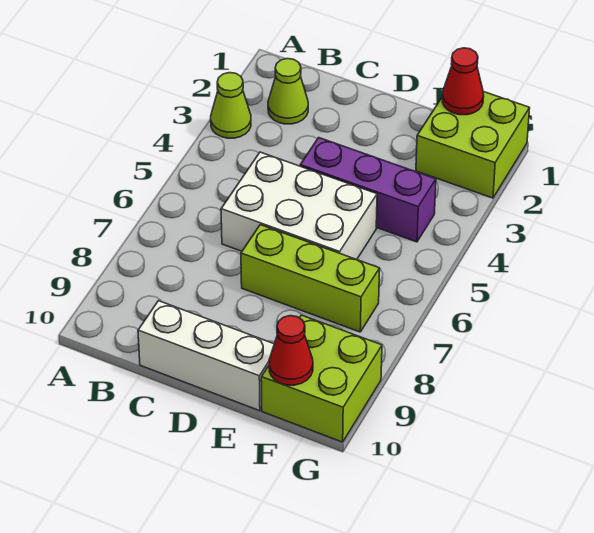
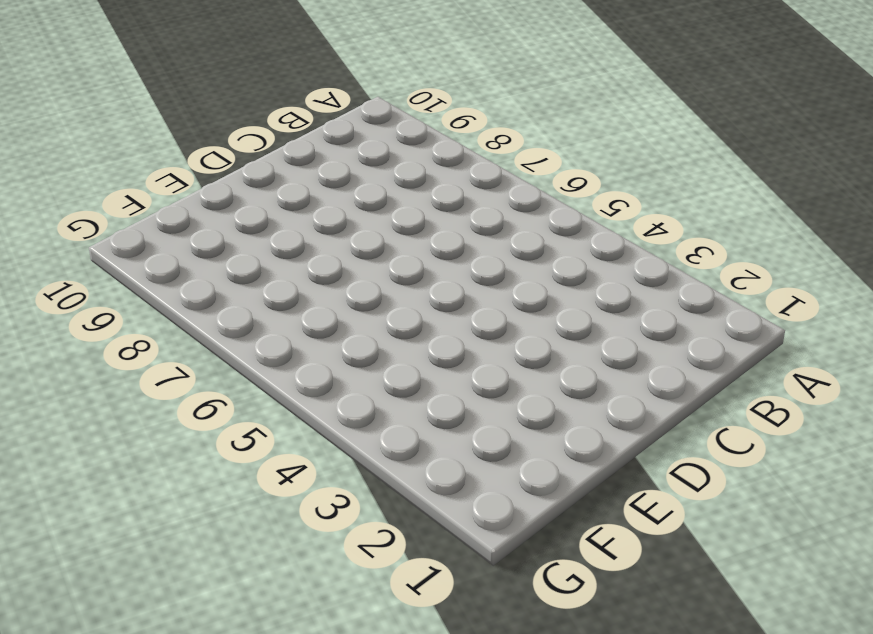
none -> lime cone A3 level 1
none -> lime cone B2 level 1

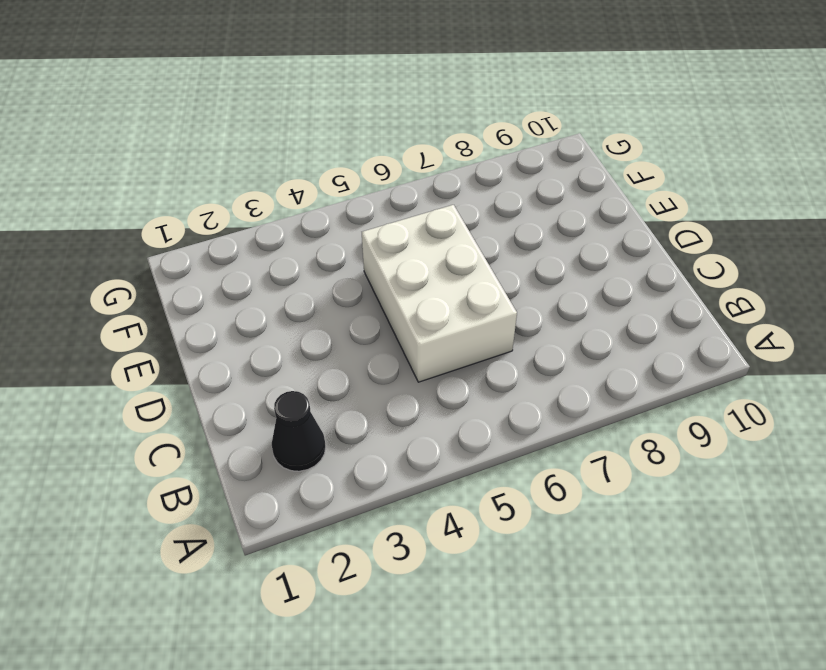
black cone B2 level 1 -> lime cone B2 level 1
none -> lime cone A3 level 1
none -> white brick C10:E10 level 1

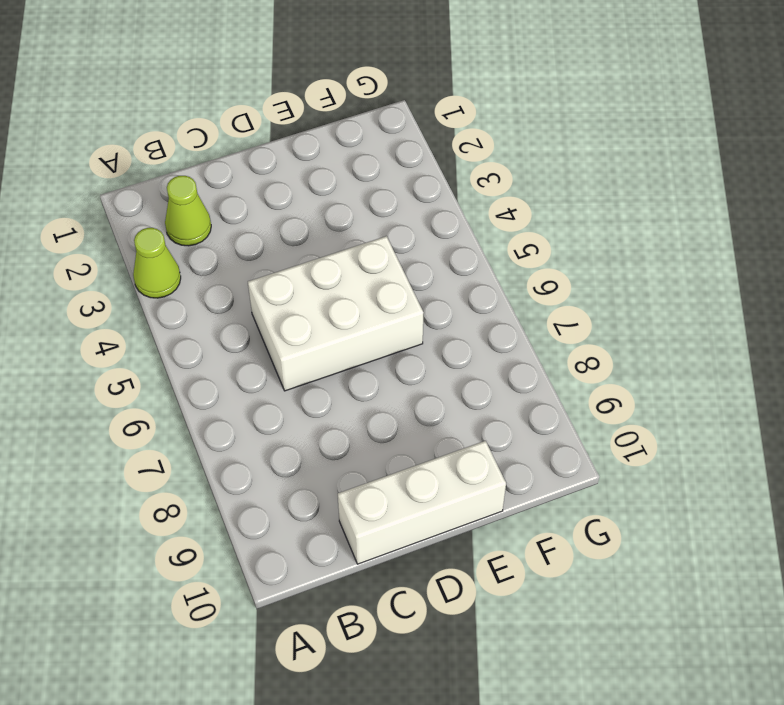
none -> purple brick D4:F4 level 1
none -> lime brick D7:F7 level 1

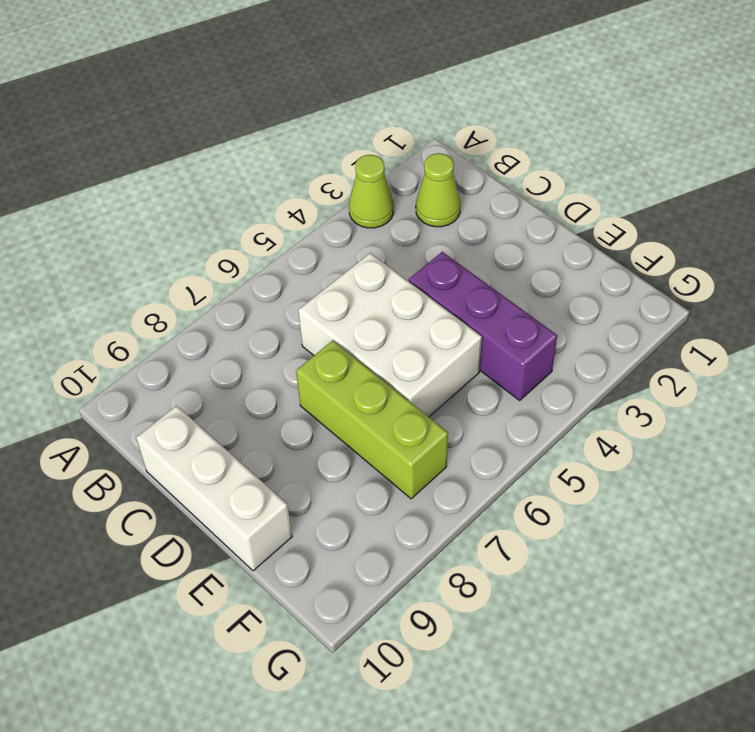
none -> lime brick F1:G2 level 1
none -> lime brick F9:G10 level 1

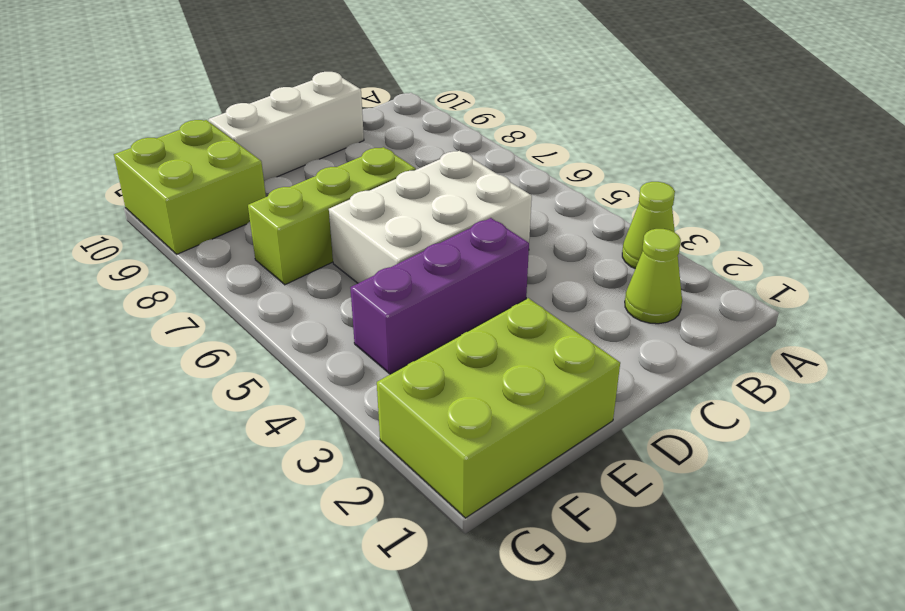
lime brick E1:G2 level 1 -> lime brick F1:G2 level 1
none -> red cone F1 level 2
none -> red cone F10 level 2

